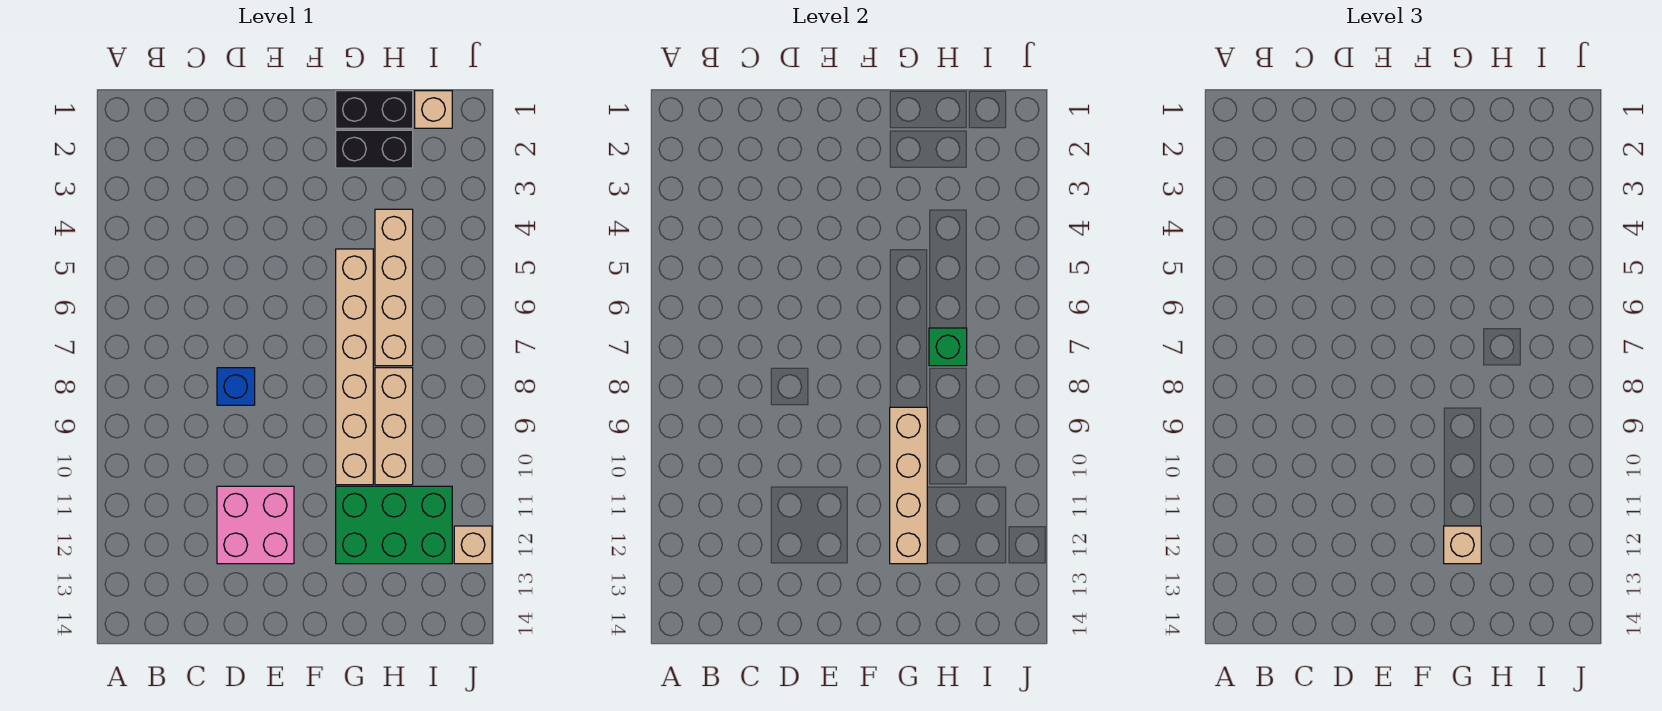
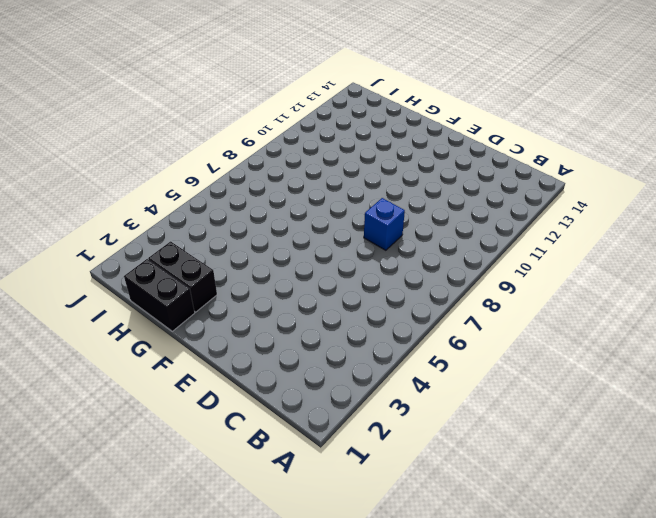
none -> pink brick D11:E12 level 1
none -> tan brick G5:G10 level 1
none -> green brick G11:I12 level 1

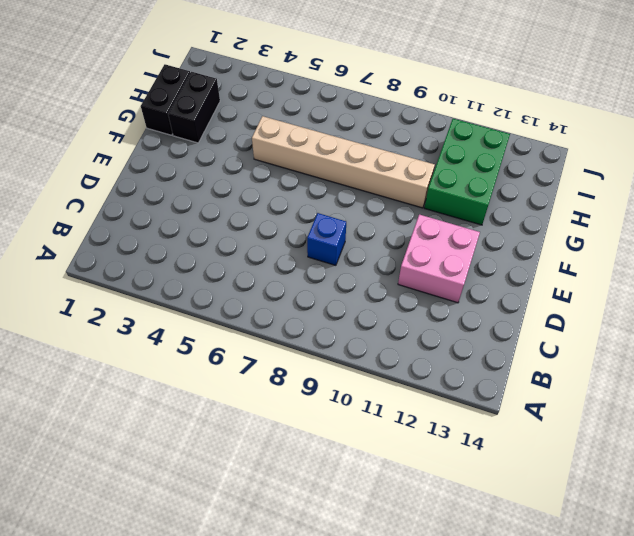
none -> tan brick H4:H7 level 1
none -> tan brick H8:H10 level 1
none -> tan brick I1 level 1

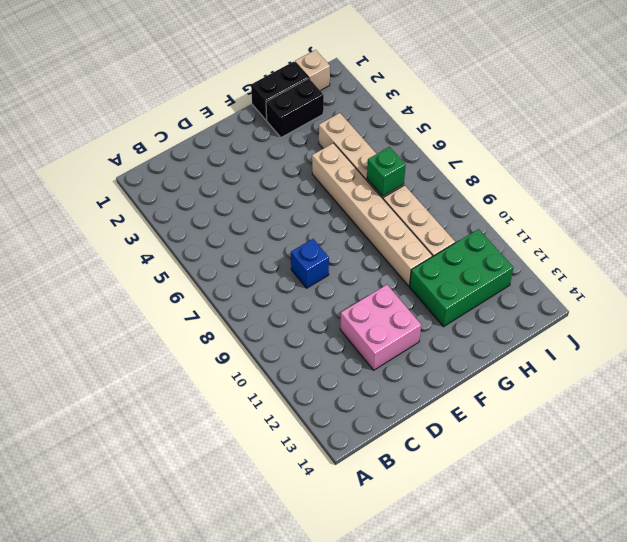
none -> tan brick J12 level 1
none -> tan brick G9:G12 level 2
none -> tan brick G12 level 3

